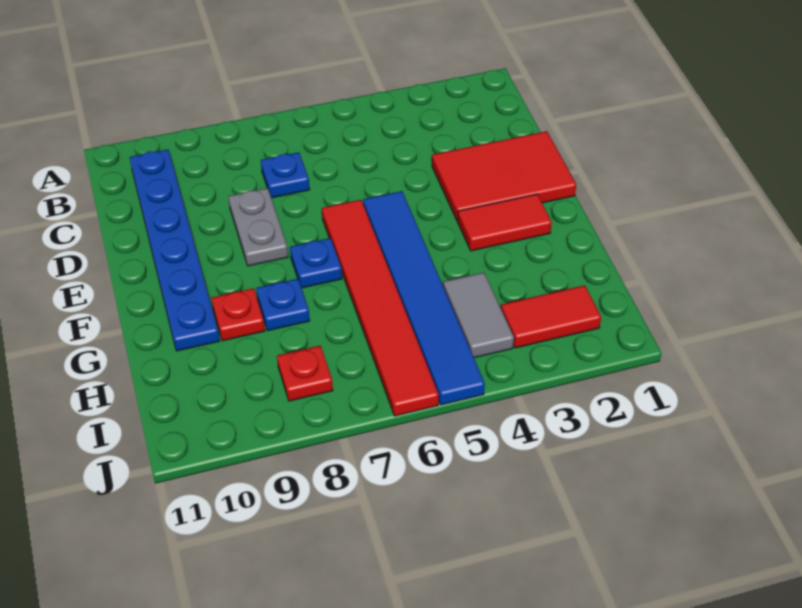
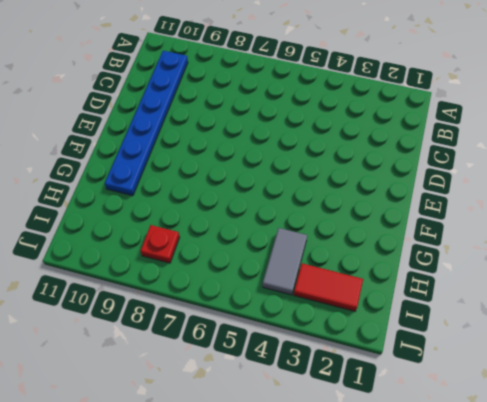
none -> blue plate C7 level 1
none -> red tile D1:E3 level 1
none -> grey plate D8:E8 level 1

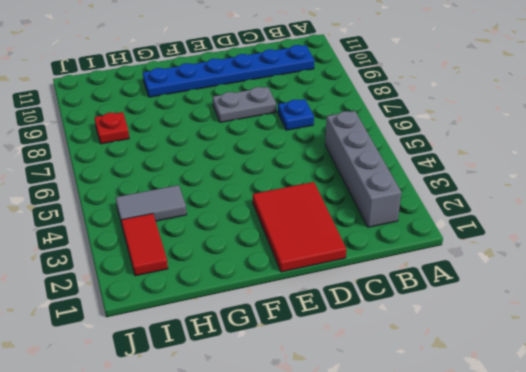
grey brick B2:B5 level 1 -> none
none -> blue tile E5:J5 level 1
none -> red tile E6:J6 level 1
none -> red tile F2:F3 level 1

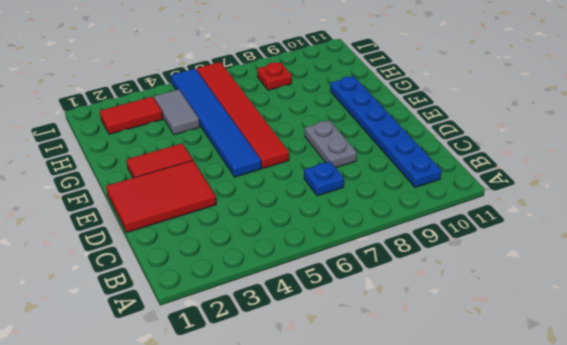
none -> blue plate F7 level 1
none -> blue plate G8 level 1
none -> red plate G9 level 1

